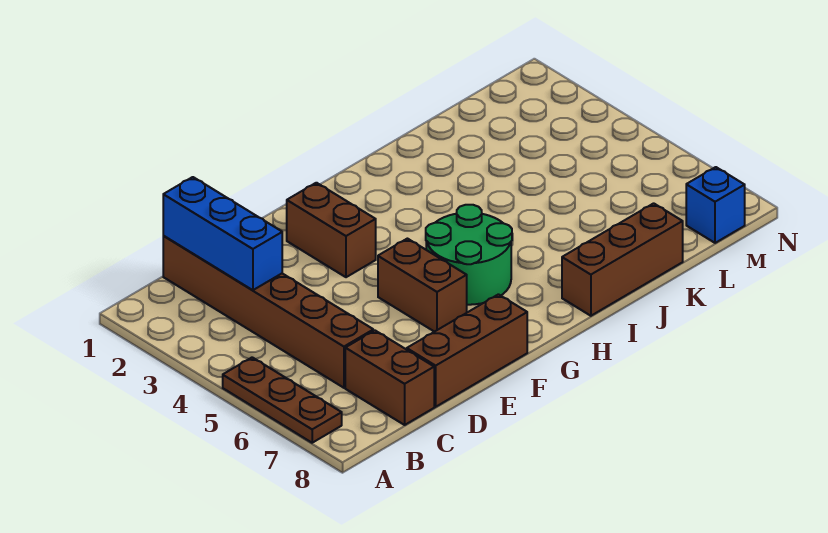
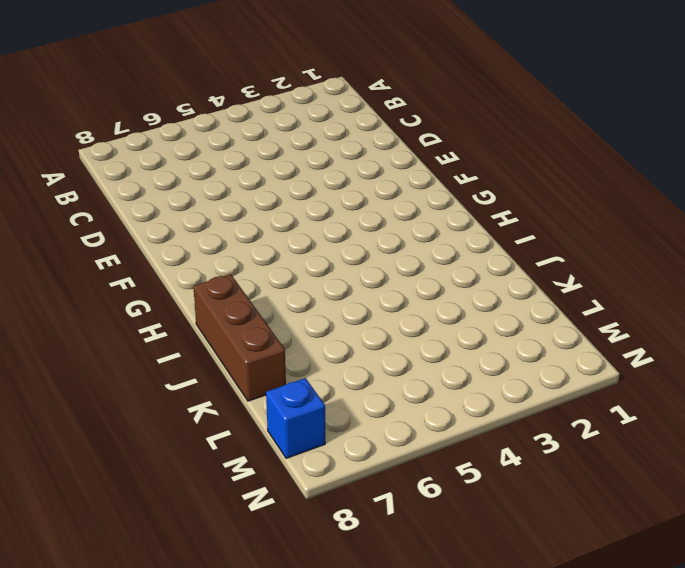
none -> brown plate A5:A7 level 1
none -> brown brick C1:C6 level 1

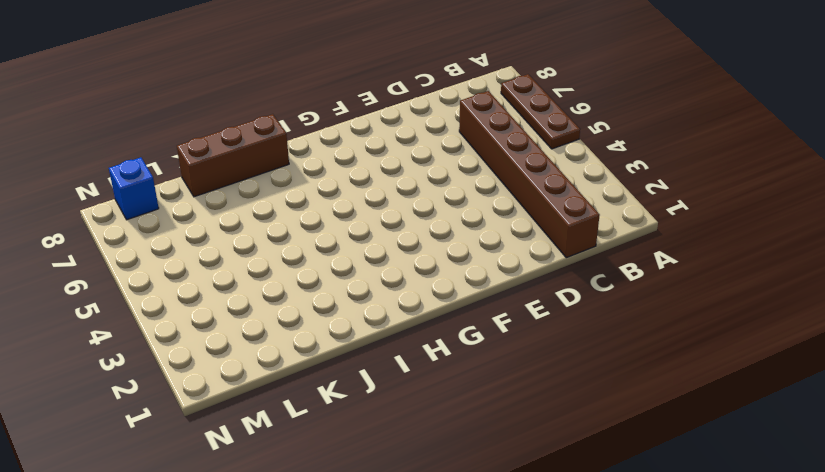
none -> brown brick C7:C8 level 1
none -> brown brick D8:F8 level 1

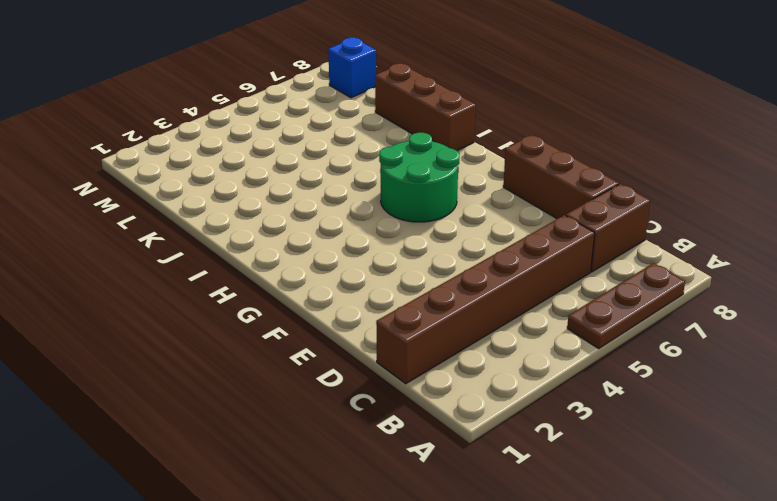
none -> brown brick F2:F3 level 1
none -> brown brick F5:F6 level 1

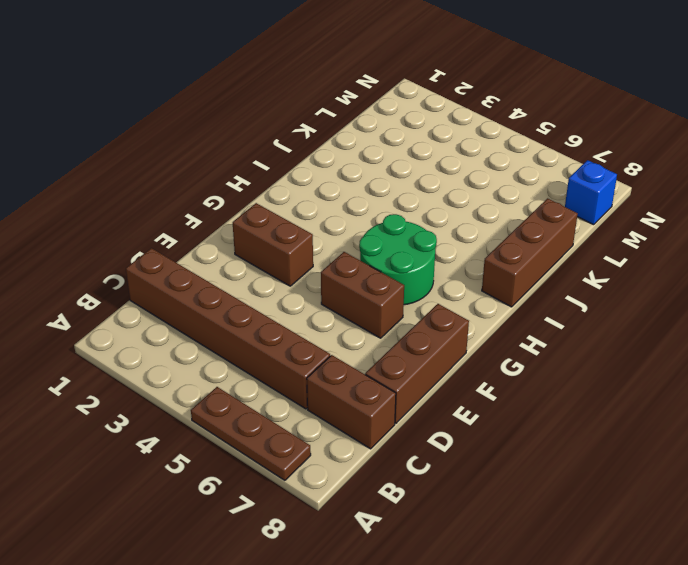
none -> blue brick C1:C3 level 2

